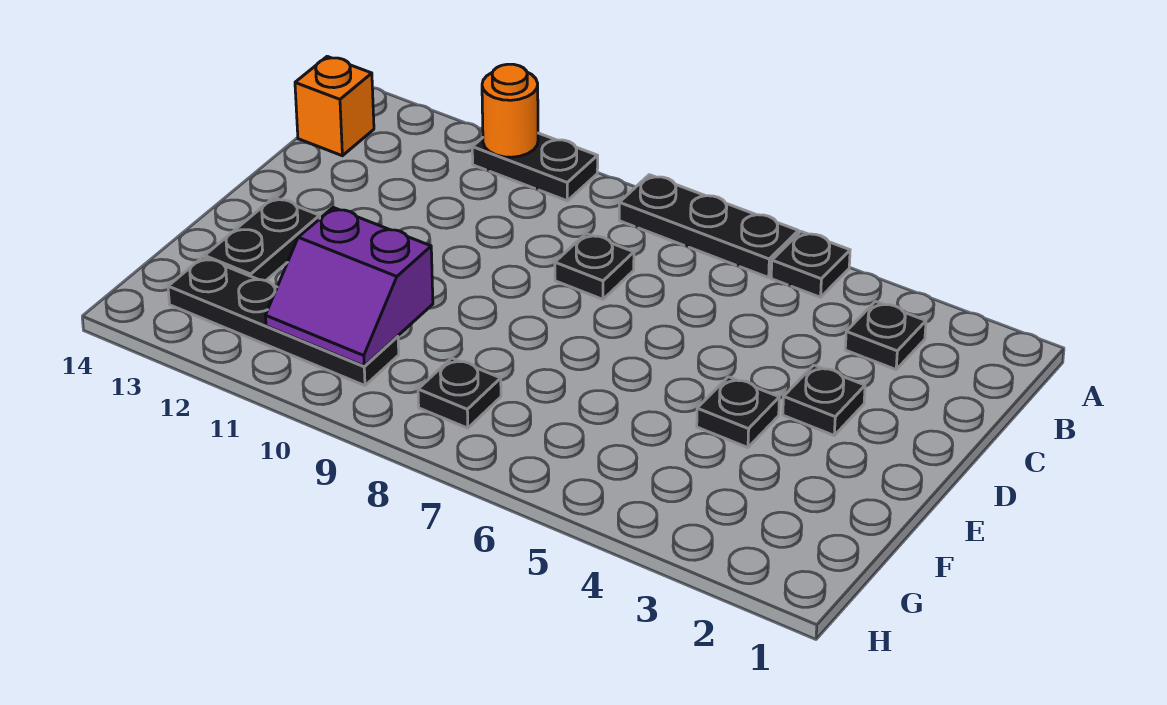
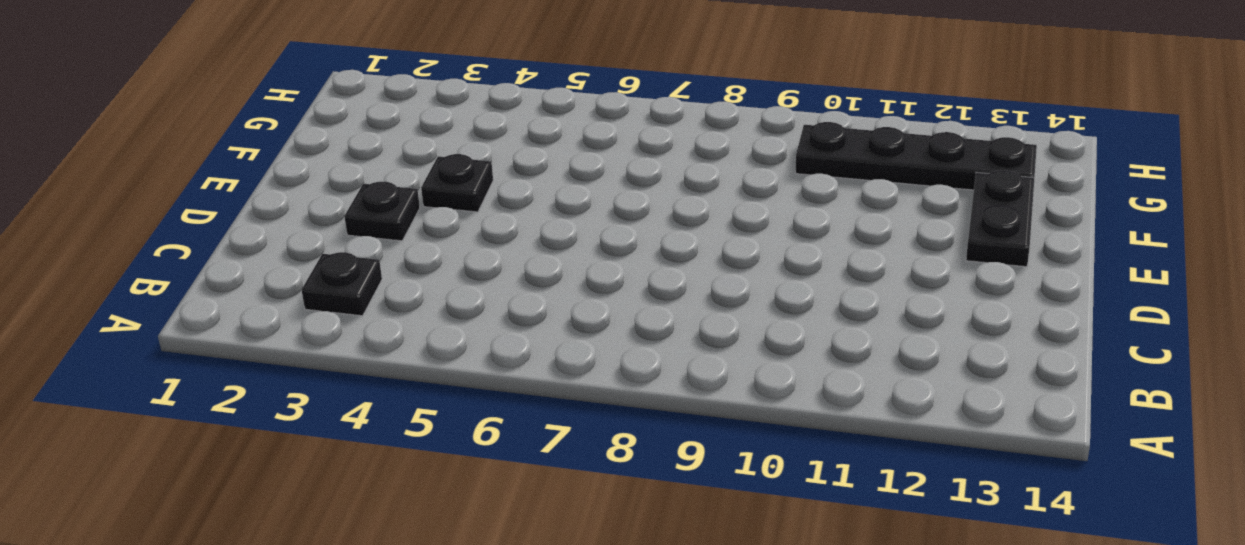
none -> black plate A5 level 1
none -> black plate A6:A8 level 1
none -> black plate A10:A11 level 1

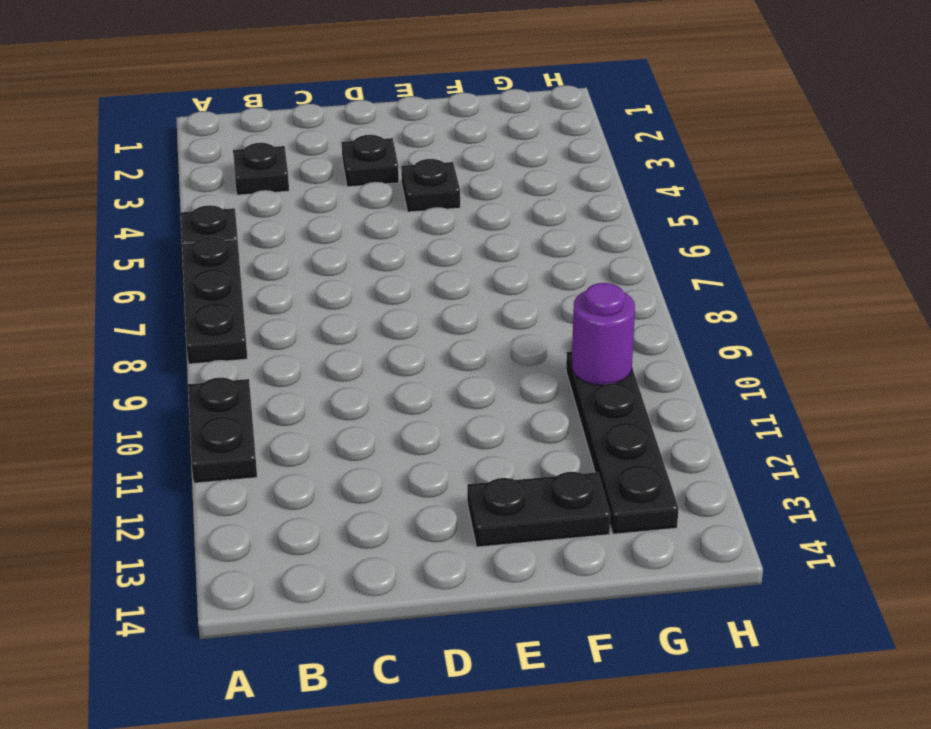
purple round brick G10 level 2 -> purple slope F10:G11 level 2 top F
none -> orange brick B14 level 1
none -> black plate C8 level 1
none -> black plate G8 level 1

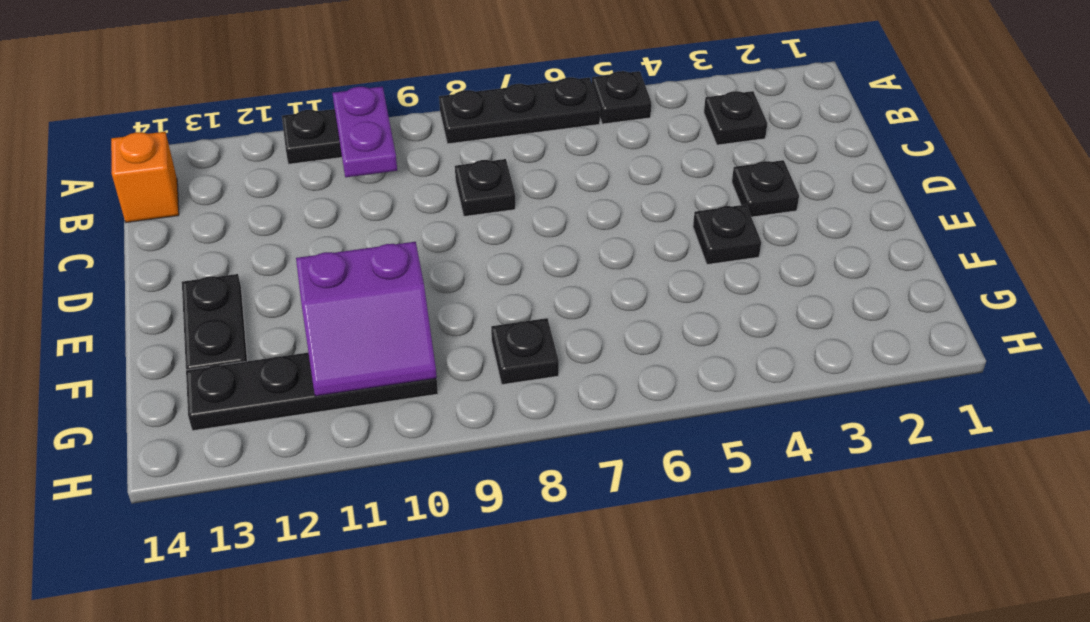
purple plate A10:B10 level 2 -> none
none -> orange round brick A11 level 2

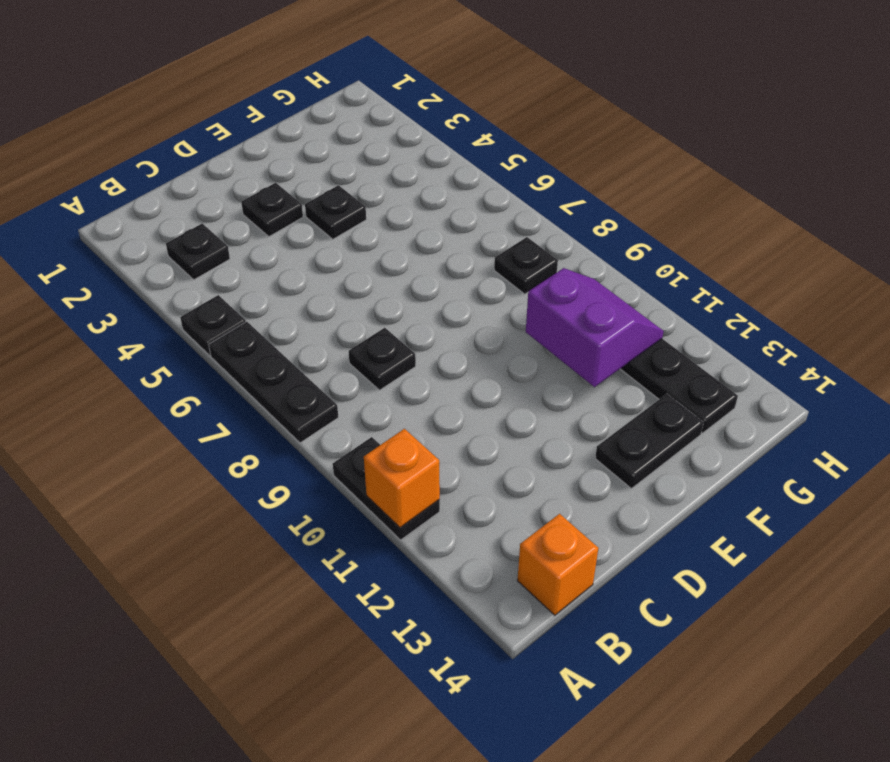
orange brick A11 level 2 -> orange round brick A11 level 2

